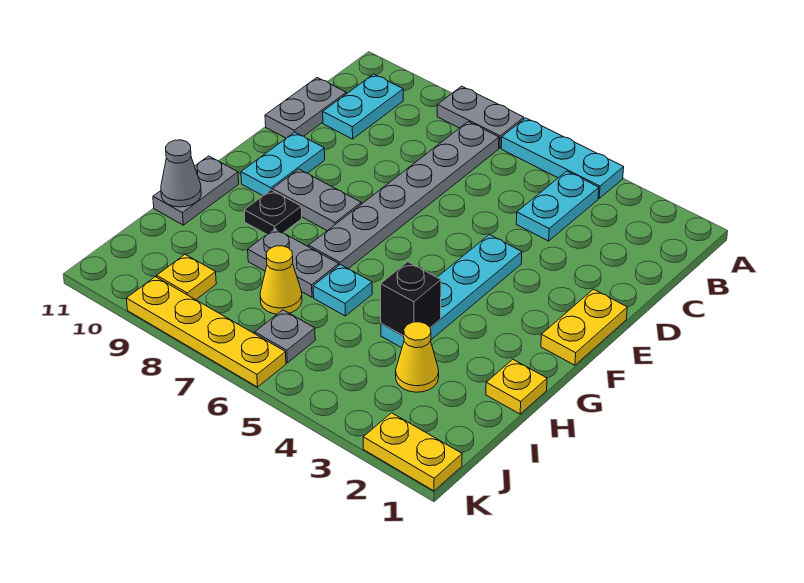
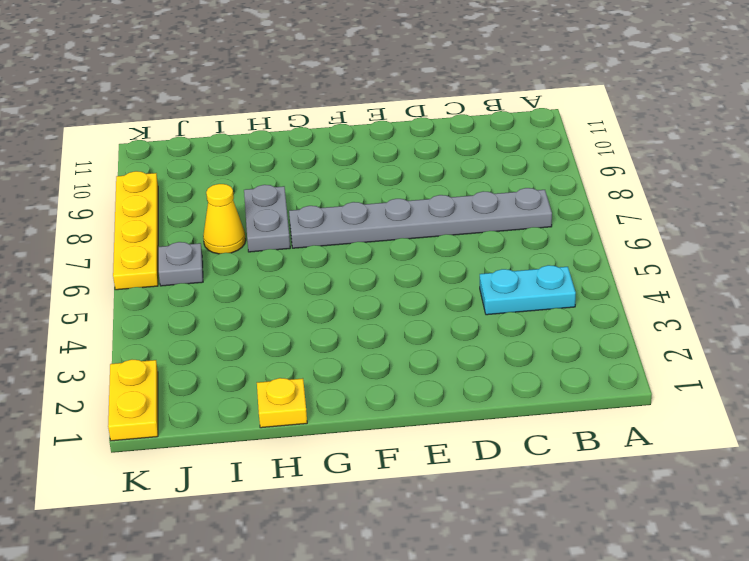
none -> cyan plate A4:A6 level 1
none -> grey plate A7:A8 level 1
none -> cyan plate B10:C10 level 1

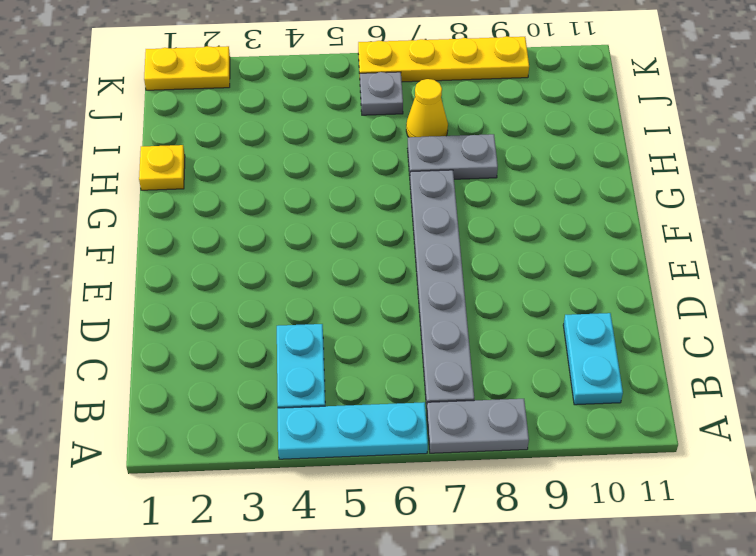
none -> grey plate C11:D11 level 1
none -> yellow plate E1:F1 level 1
none -> cyan plate E4:H4 level 1

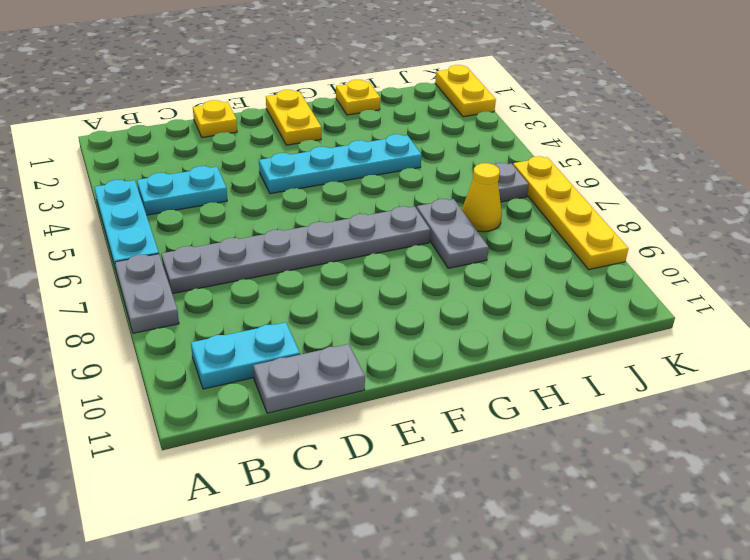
yellow plate D1 level 1 -> yellow plate J9 level 1
yellow plate F1:F2 level 1 -> yellow plate E1:F1 level 1
none -> cyan plate E10:F10 level 1
none -> grey plate F8:F9 level 1
none -> black plate G9 level 1

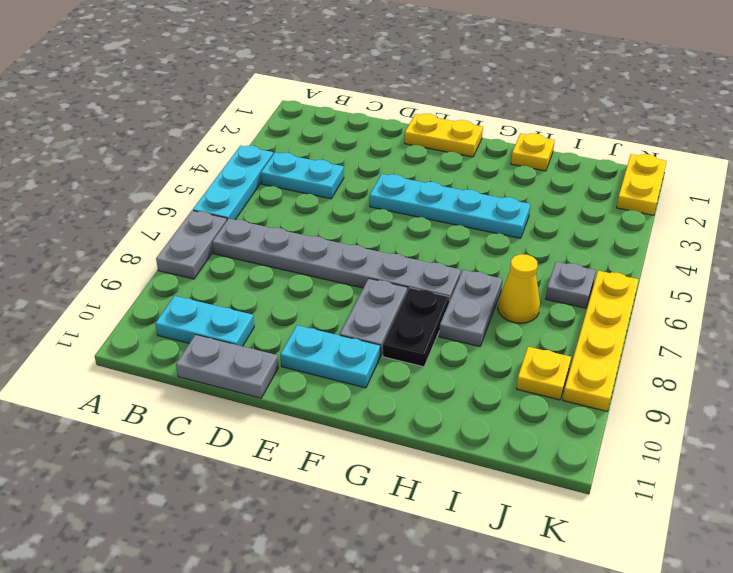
black plate G8:G9 level 1 -> black plate G9 level 1
none -> grey plate G11:H11 level 1
none -> cyan plate H6 level 1
none -> yellow cone I3 level 1

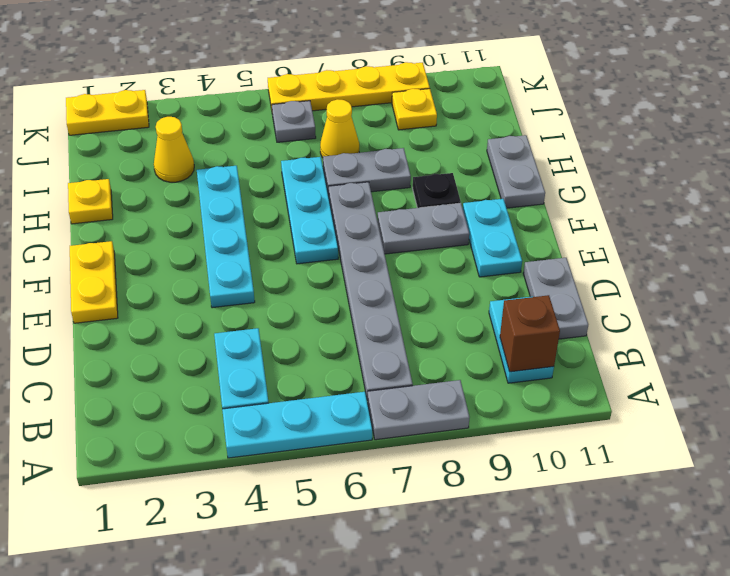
brown brick B10 level 2 -> none
cyan plate F6:H6 level 1 -> cyan plate H6 level 1
none -> black brick H4 level 2
none -> grey cone H11 level 2

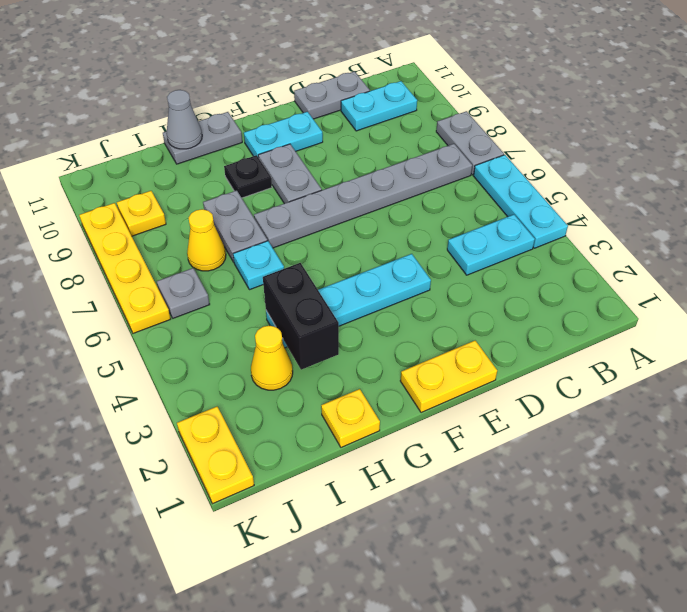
black brick H3:H4 level 2 -> black brick H4 level 2

